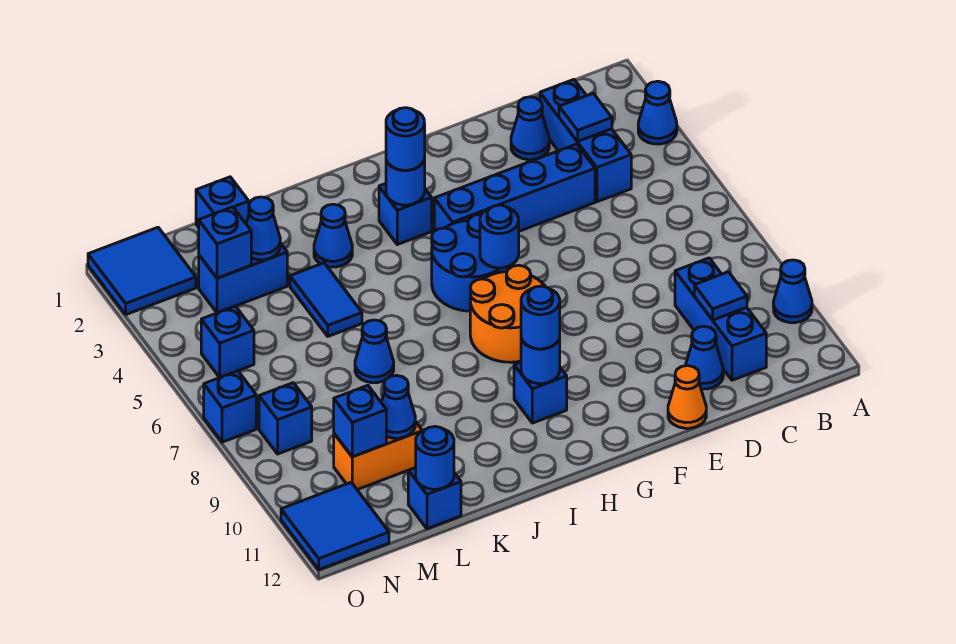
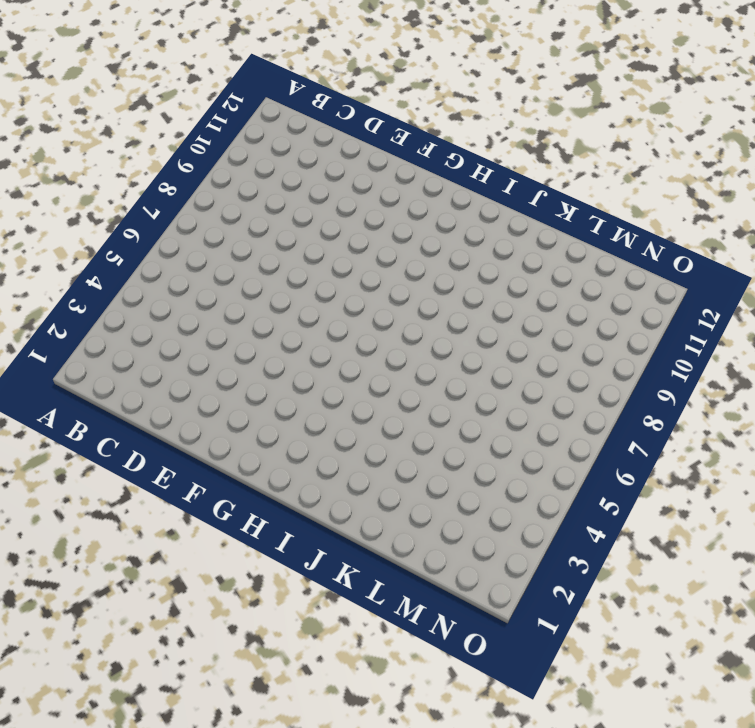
none -> blue cone A3 level 1
none -> blue cone A10 level 1
none -> blue brick C2:C4 level 1
none -> blue brick C9:C11 level 1

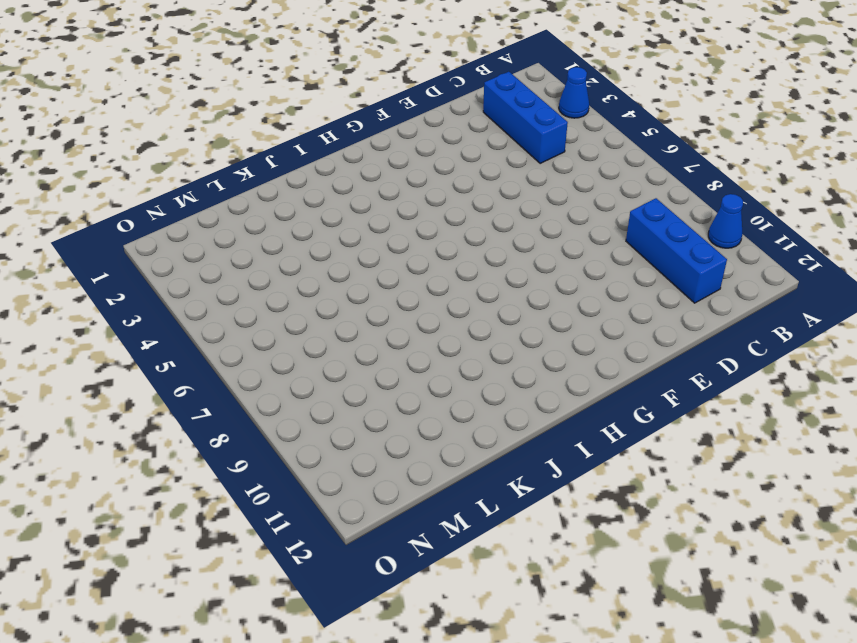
none -> blue cone D2 level 1
none -> blue brick D4:G4 level 1
none -> blue cone D11 level 1
none -> orange cone E12 level 1

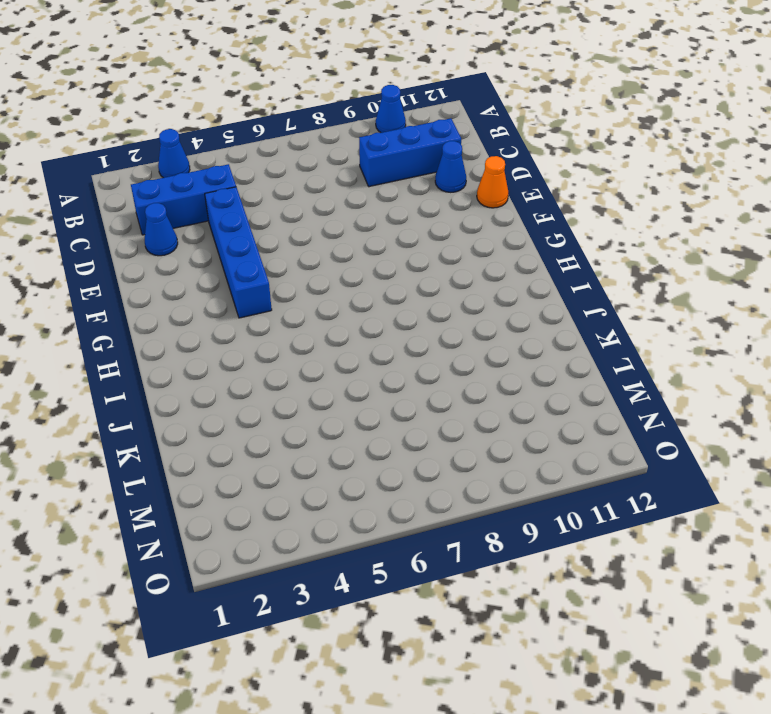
none -> blue round brick G5:H6 level 1
none -> orange round brick G7:H8 level 1
none -> blue brick H3 level 1
none -> blue brick H10 level 1

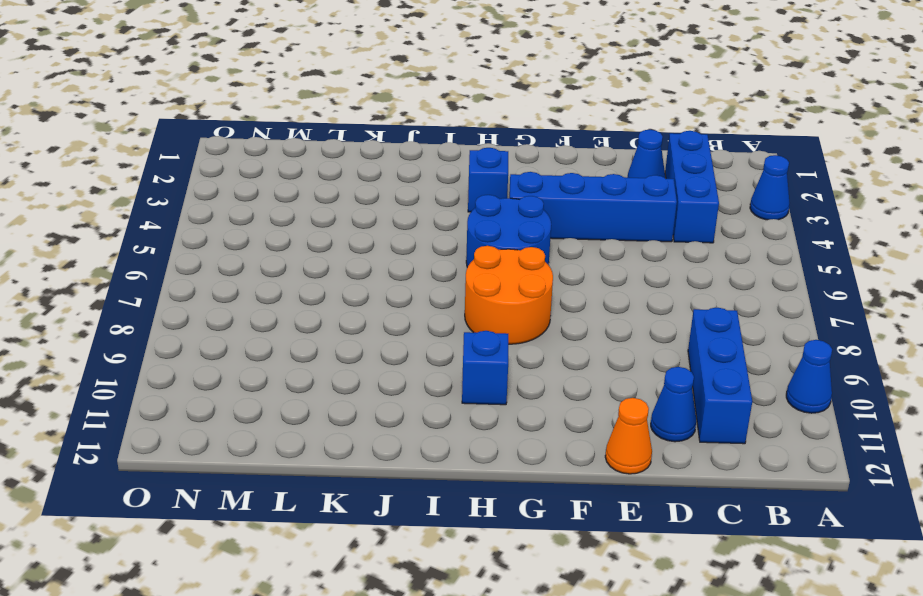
none -> blue cone J3 level 1
none -> blue tile K4:K5 level 1
none -> blue cone K7 level 1
none -> blue brick L1 level 1

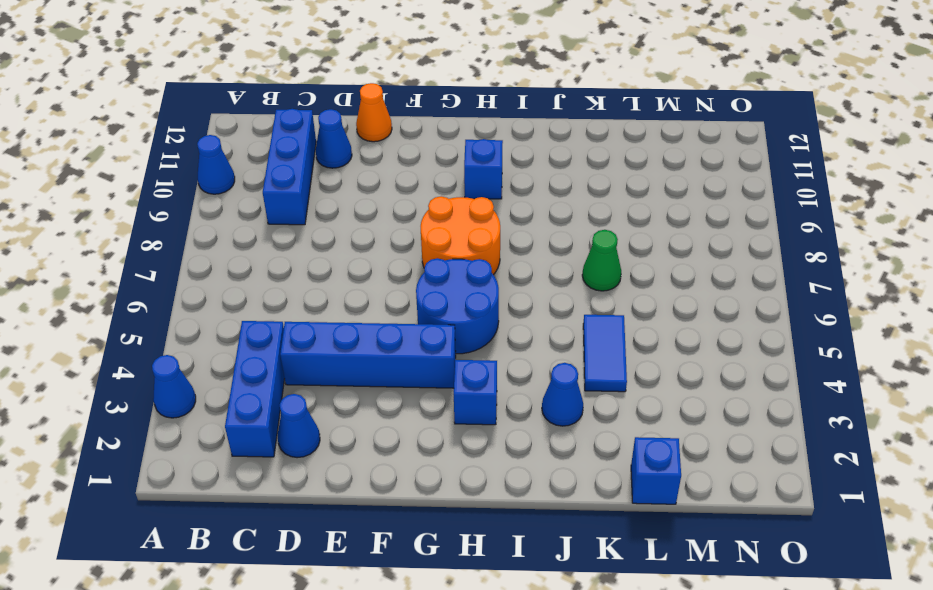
green cone K7 level 1 -> blue cone K7 level 1
none -> blue brick L3:M3 level 1
none -> orange brick L10:M10 level 1
none -> blue brick L12 level 1
none -> blue tile N1:O2 level 1

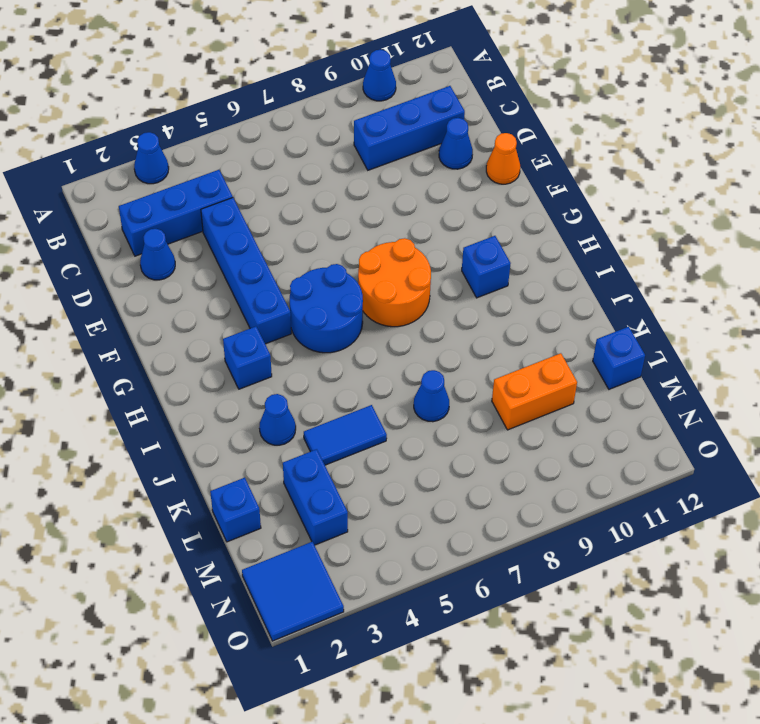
orange brick L9:L10 level 1 -> orange brick L10:M10 level 1
none -> blue brick N5 level 1
none -> blue brick N8 level 1
none -> blue tile N11:O12 level 1
none -> blue brick O7 level 1

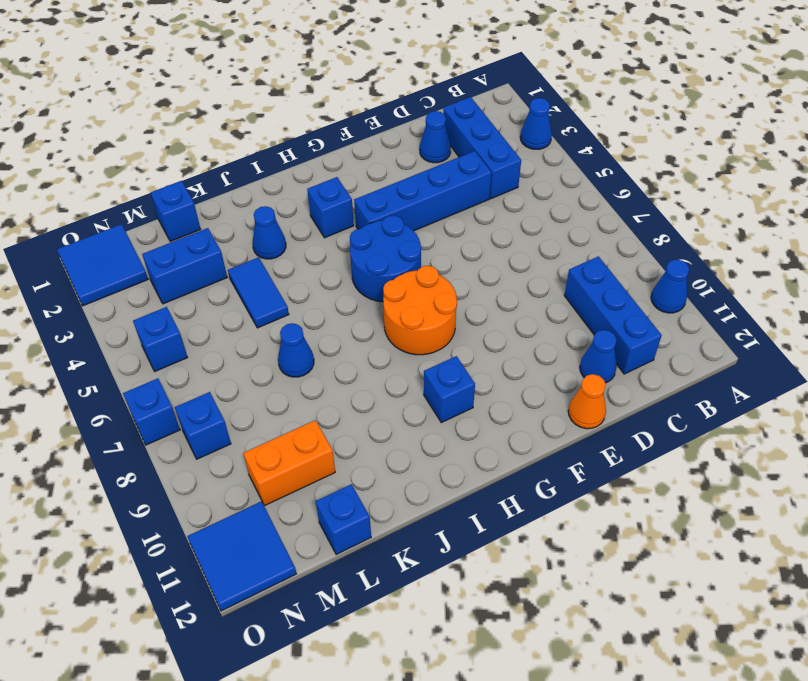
none -> blue tile C3 level 2
none -> blue tile C10 level 2
none -> blue round brick G6 level 2
none -> blue round brick H3 level 2

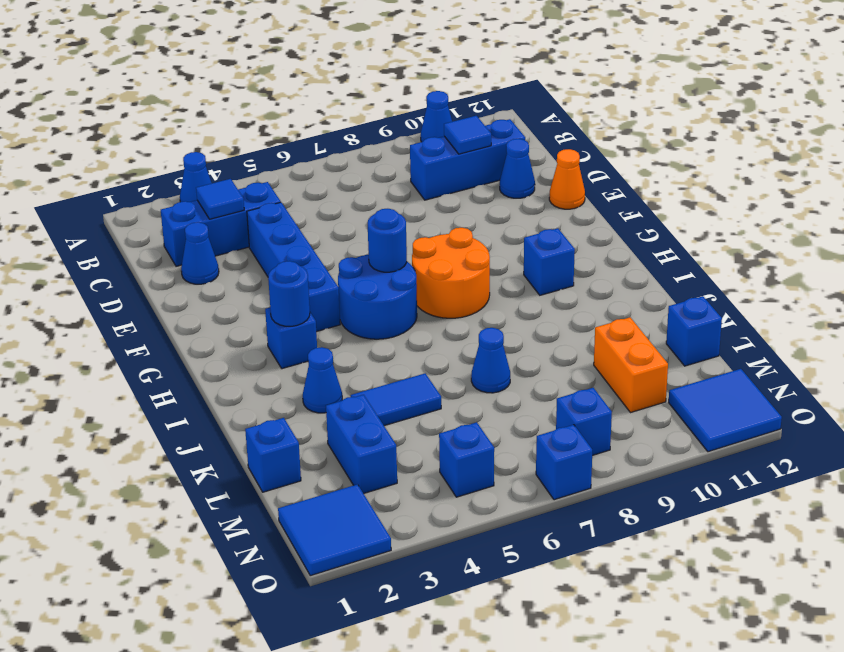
none -> blue round brick H10 level 2
none -> blue cone L3 level 2
none -> blue cone L10 level 2
none -> blue round brick L12 level 2

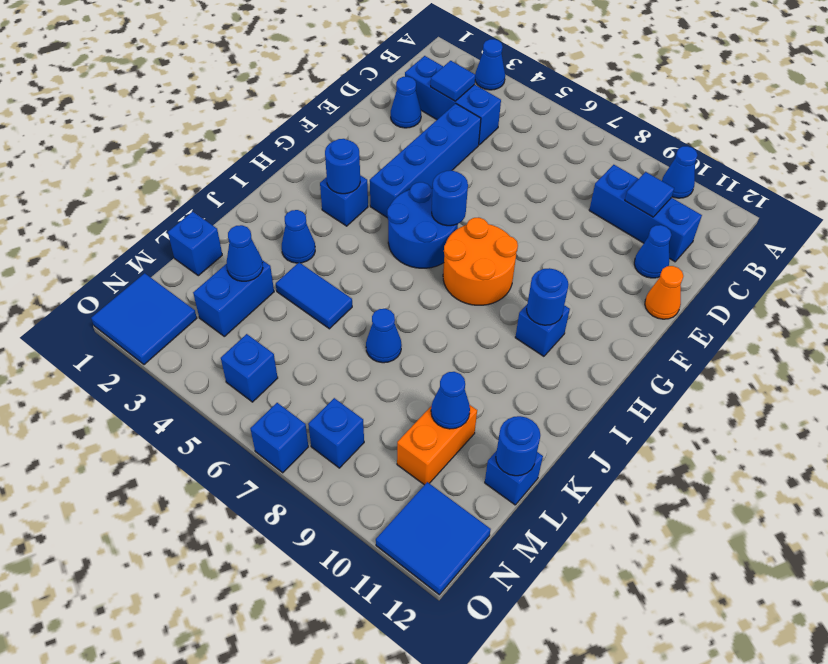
none -> blue brick M3 level 2
none -> blue brick M10 level 2
none -> blue round brick H3 level 3
none -> blue round brick H10 level 3

